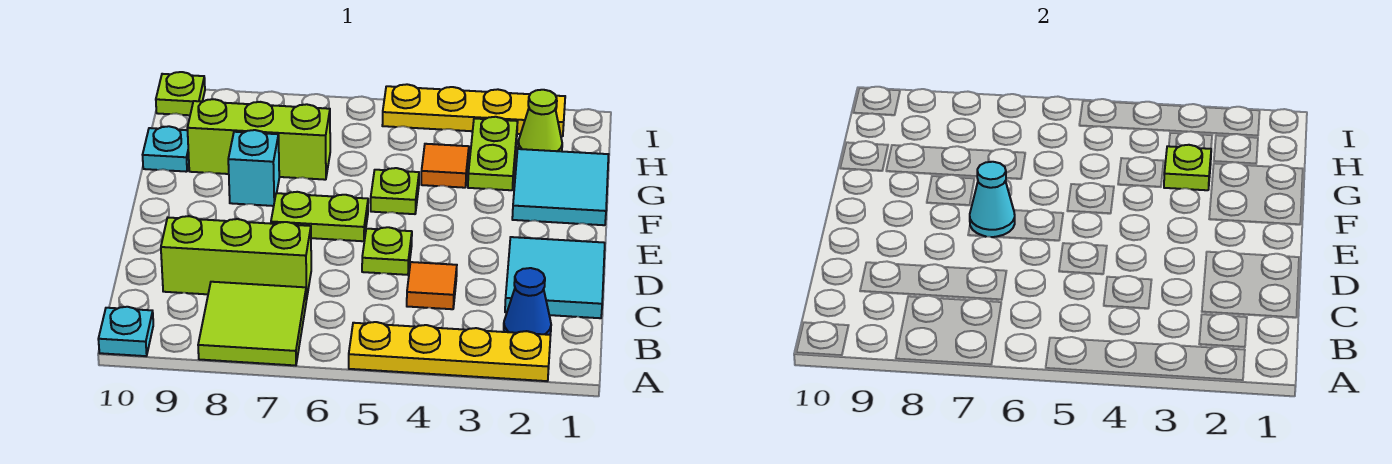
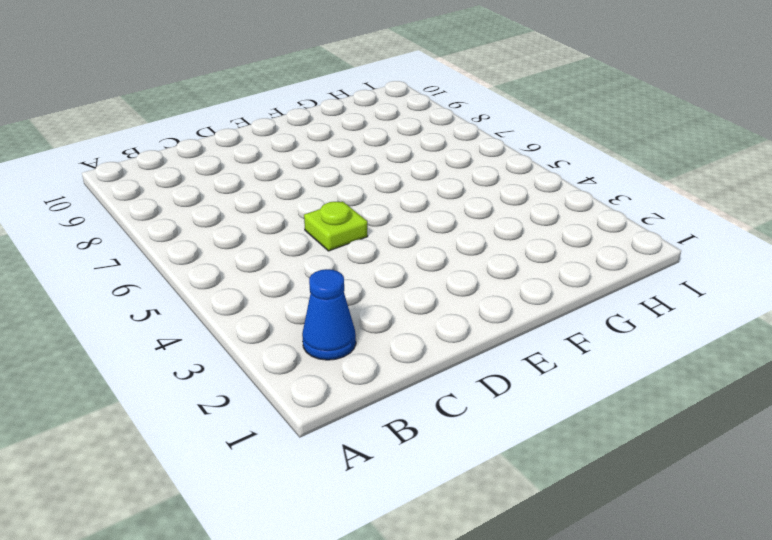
none -> yellow plate A2:A5 level 1
none -> lime tile A7:B8 level 1
none -> cyan plate A10 level 1

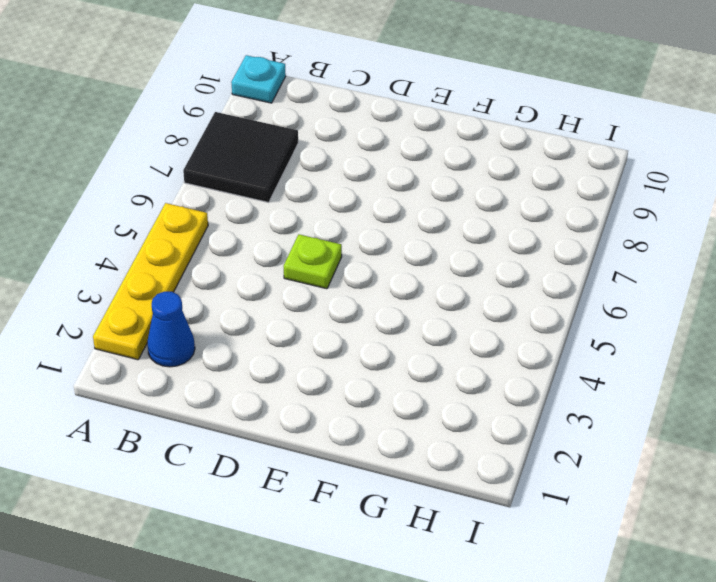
black tile A7:B8 level 1 -> lime tile A7:B8 level 1
none -> cyan tile C1:D2 level 1
none -> orange tile C4 level 1
none -> lime brick C7:C9 level 1

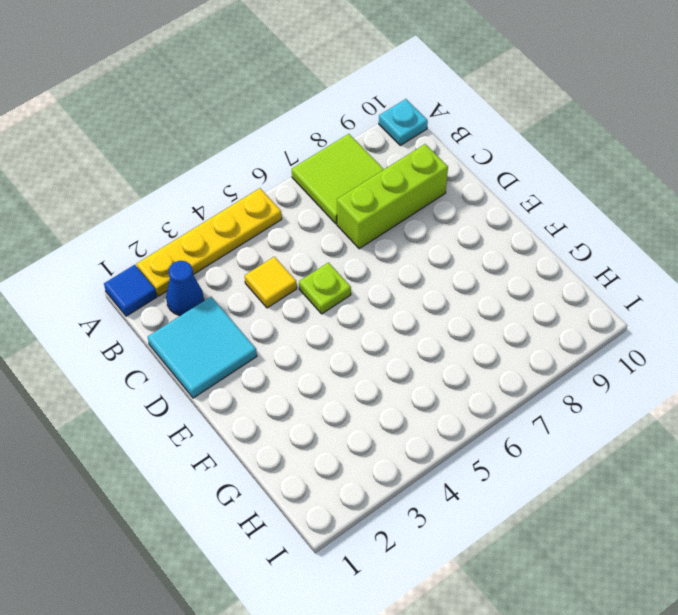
blue tile A1 level 1 -> none
yellow tile C4 level 1 -> orange tile C4 level 1
none -> lime plate E6:E7 level 1
none -> cyan tile F1:G2 level 1
none -> lime plate F5 level 1

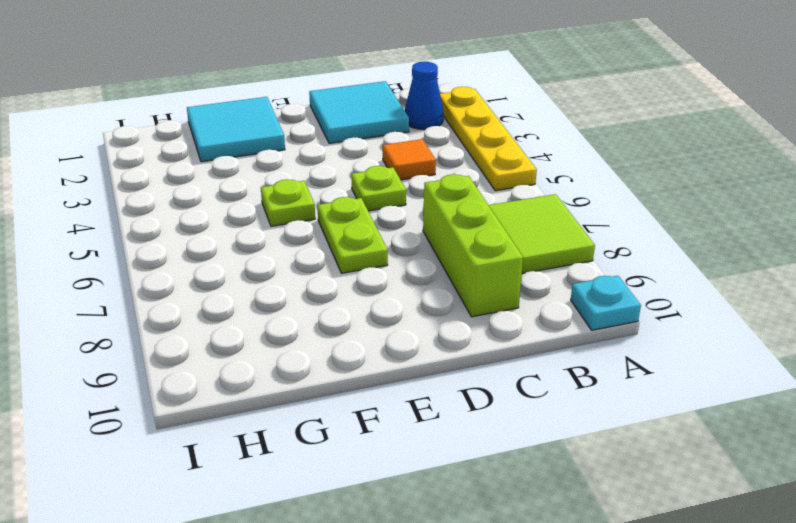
none -> cyan brick F8 level 1
none -> lime plate G3:H3 level 1
none -> orange tile G4 level 1

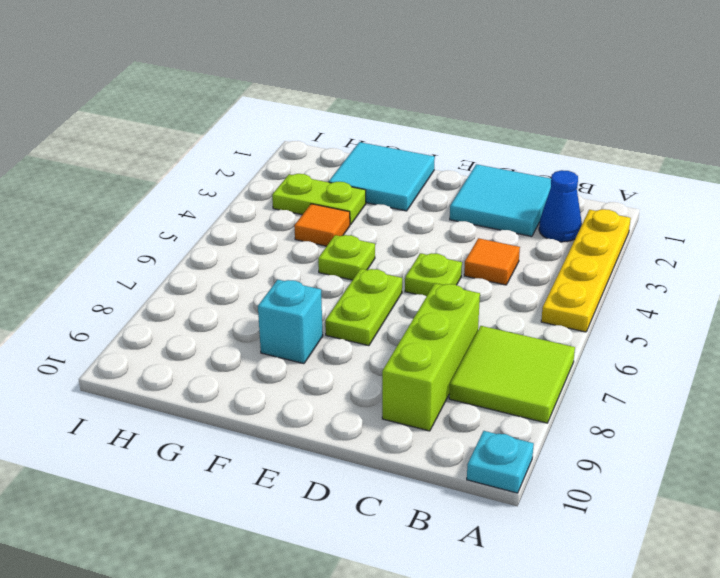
none -> lime brick G7:G9 level 1
none -> cyan plate G10 level 1
none -> lime cone H2 level 1

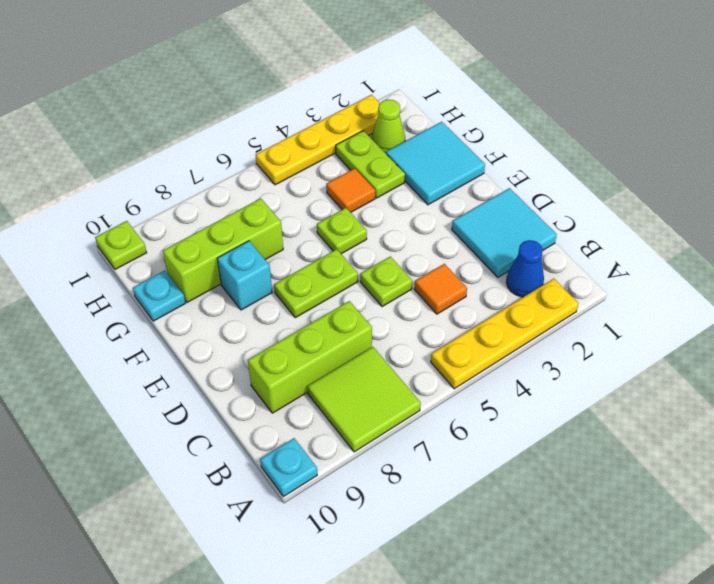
none -> cyan cone E7 level 2
none -> lime plate G3 level 2

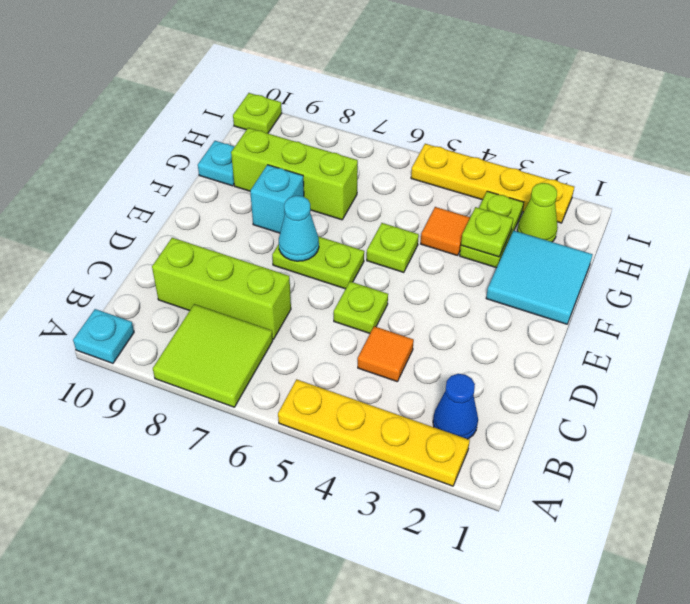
none -> cyan tile C1:D2 level 1

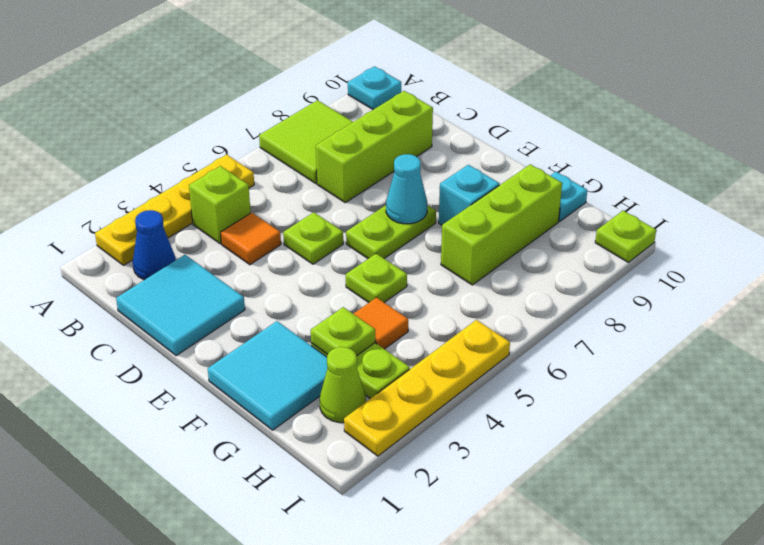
lime brick B4 level 1 -> none

